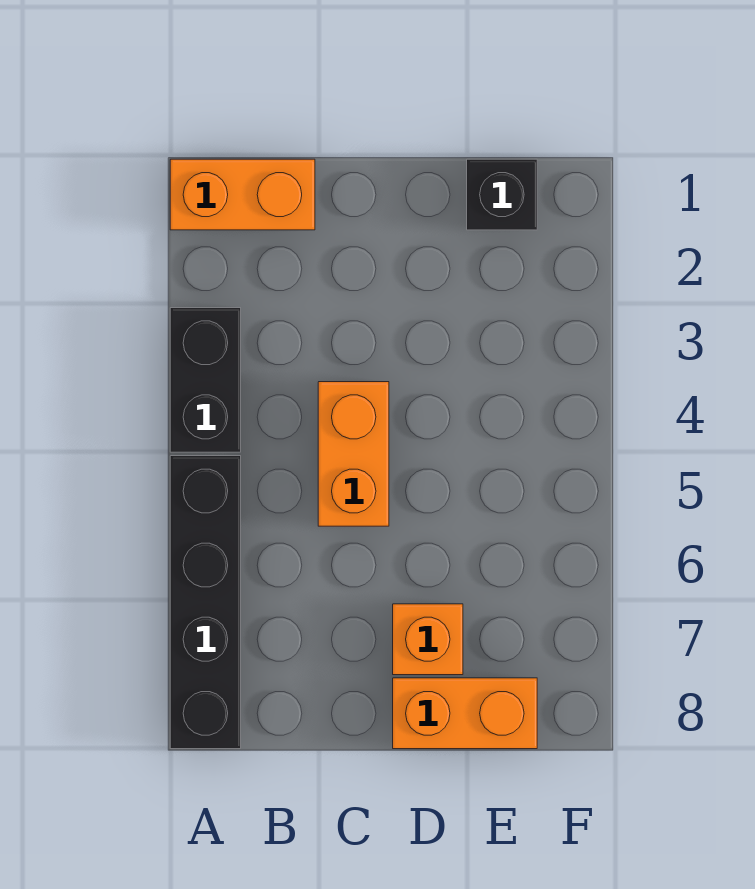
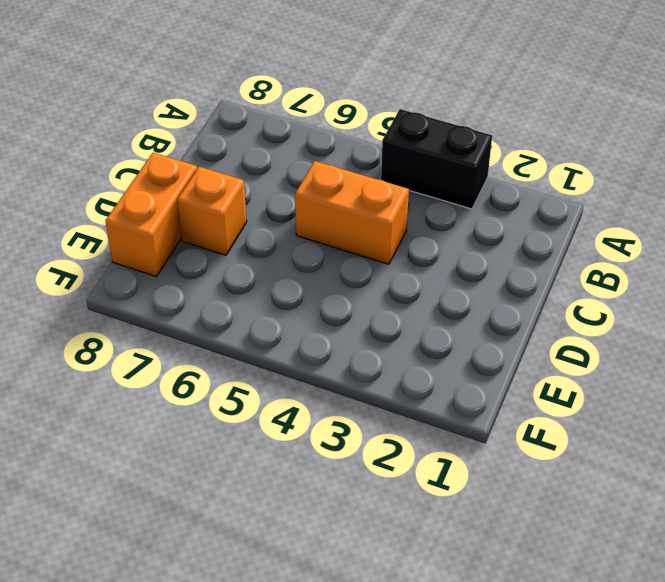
none -> orange brick A1:B1 level 1
none -> black brick A5:A8 level 1

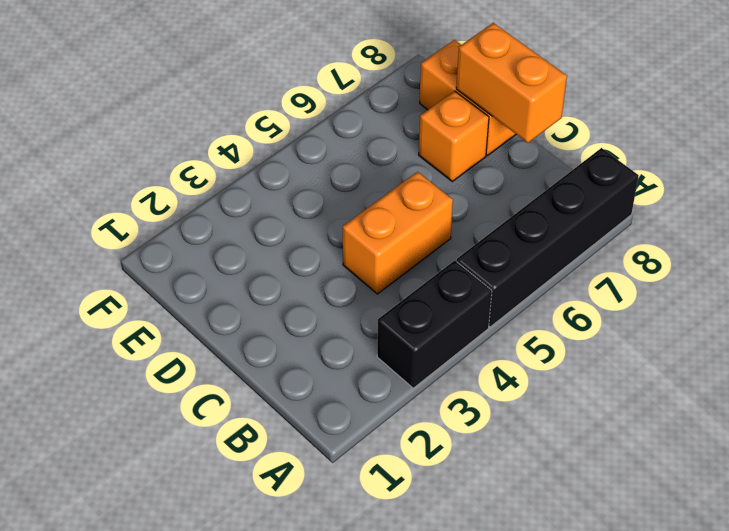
orange brick C8:D8 level 2 -> orange brick A1:B1 level 1
none -> black brick E1 level 1

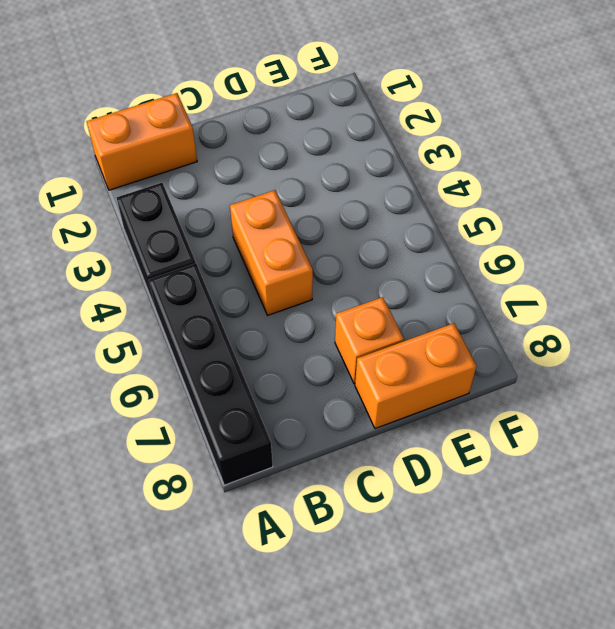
none -> black brick E1 level 1

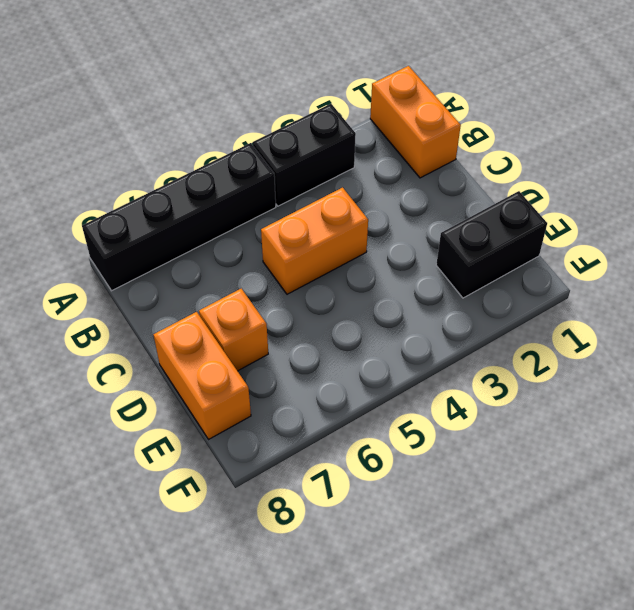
black brick E1:E2 level 1 -> black brick E1 level 1

